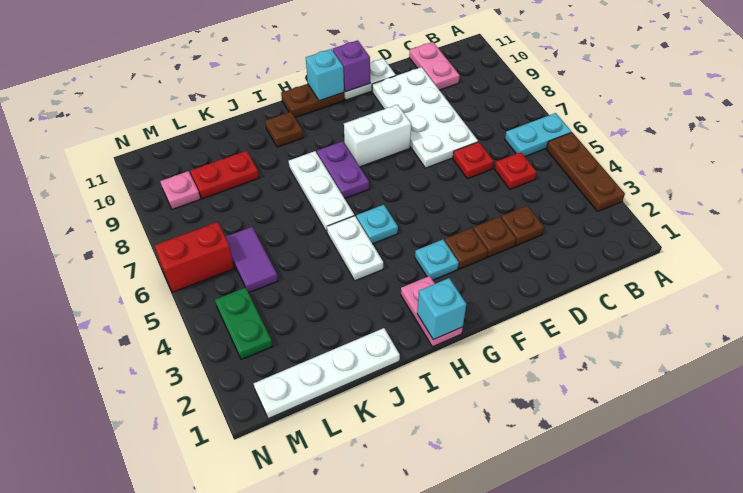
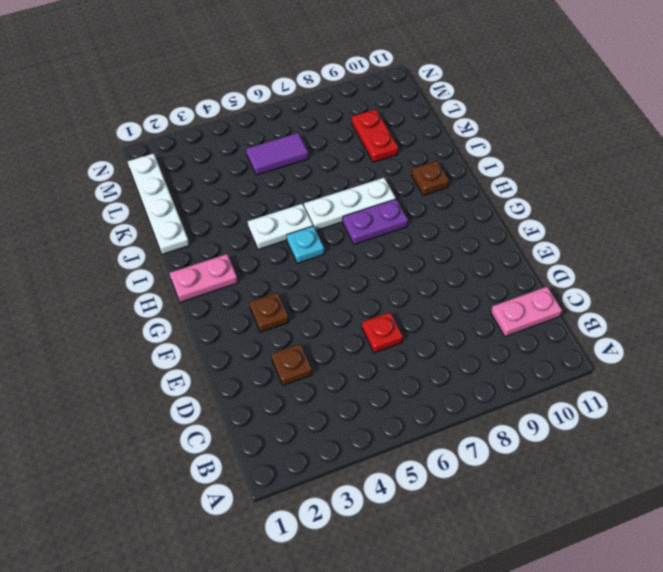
none -> brown plate A3:A5 level 1
none -> cyan plate A6:B6 level 1
none -> red plate C5 level 1

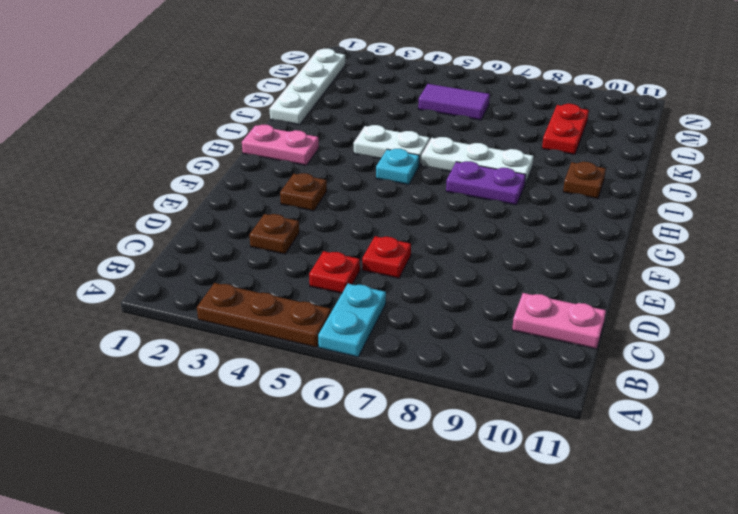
none -> white plate D7:E10 level 1
none -> brown plate E3 level 1
none -> white plate E11:F11 level 1

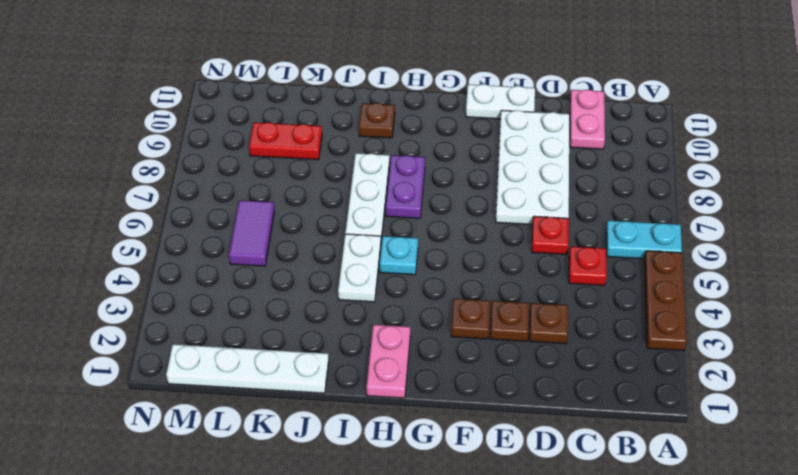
none -> white brick F8:G8 level 1
none -> cyan plate G3 level 1
none -> brown plate G11:H11 level 1

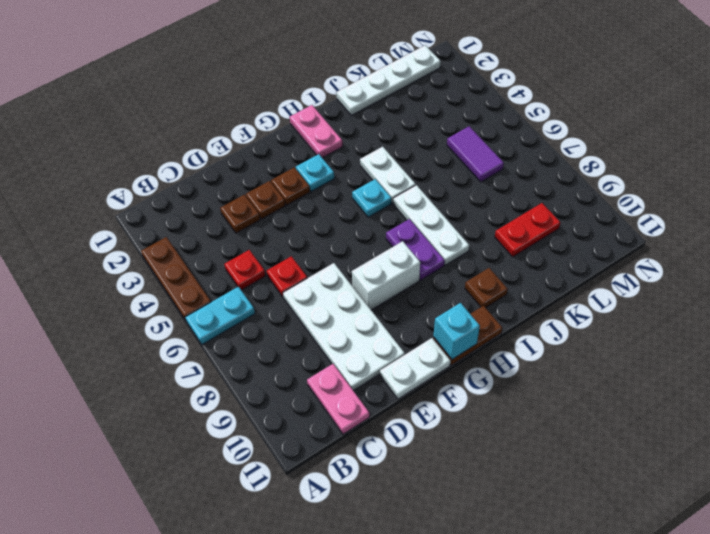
none -> green plate M3:M4 level 1
none -> red brick M6:N6 level 1
none -> pink plate M9 level 1

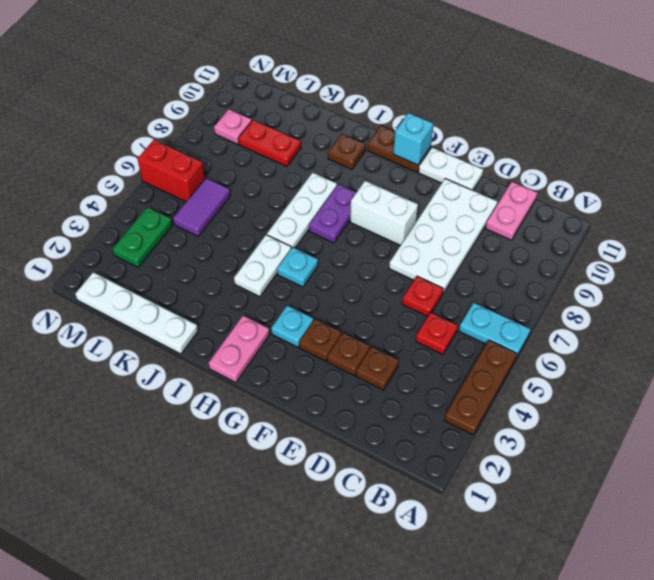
none -> purple brick F11 level 2
none -> cyan brick H1 level 2

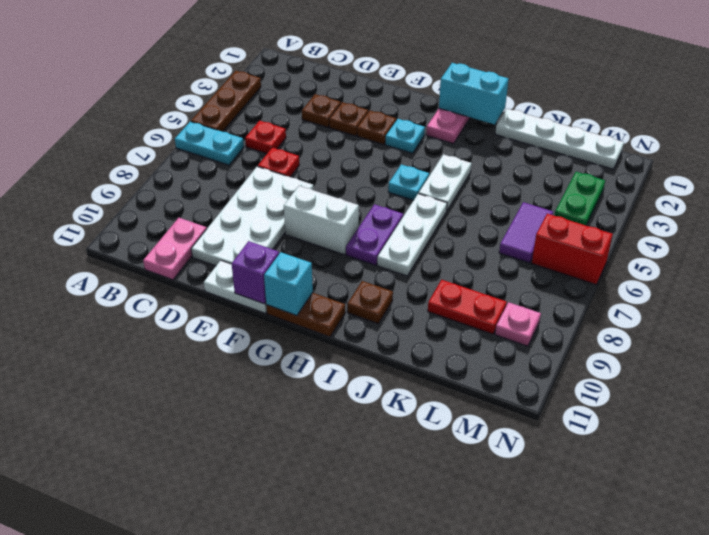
cyan brick H1:I1 level 2 -> cyan brick H1 level 2

